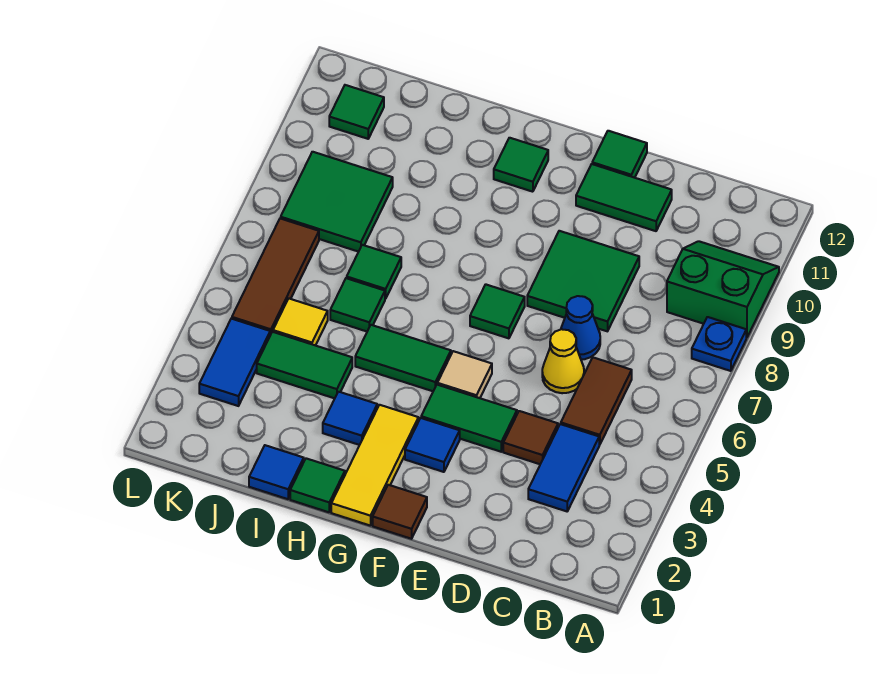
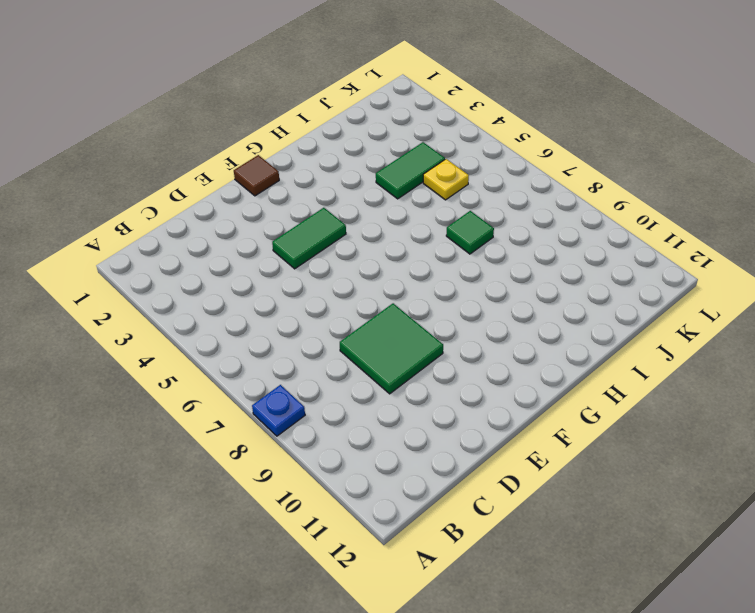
yellow plate J5 level 1 -> yellow tile J5 level 1
none -> green slope A9:B10 level 1 top 9
none -> blue tile C3:C4 level 1
none -> brown tile C5:C6 level 1

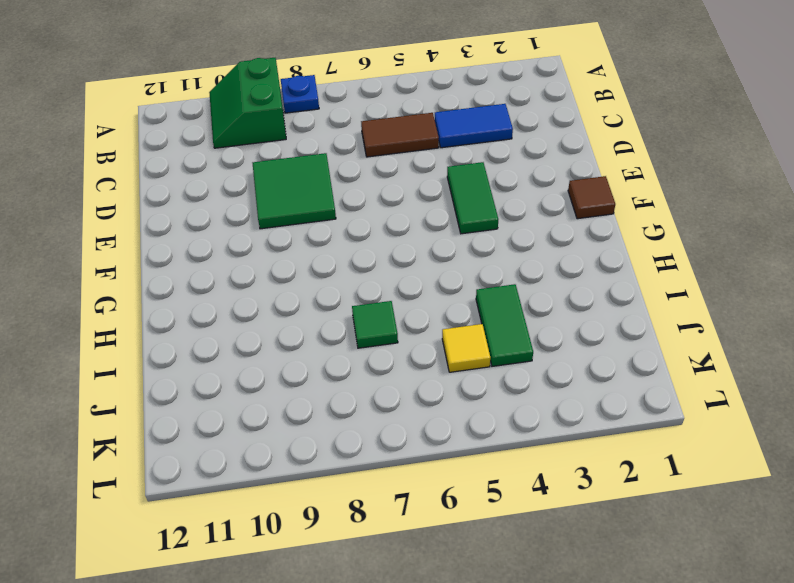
none -> brown tile D4 level 1
none -> yellow cone D6 level 1
none -> blue cone D7 level 1

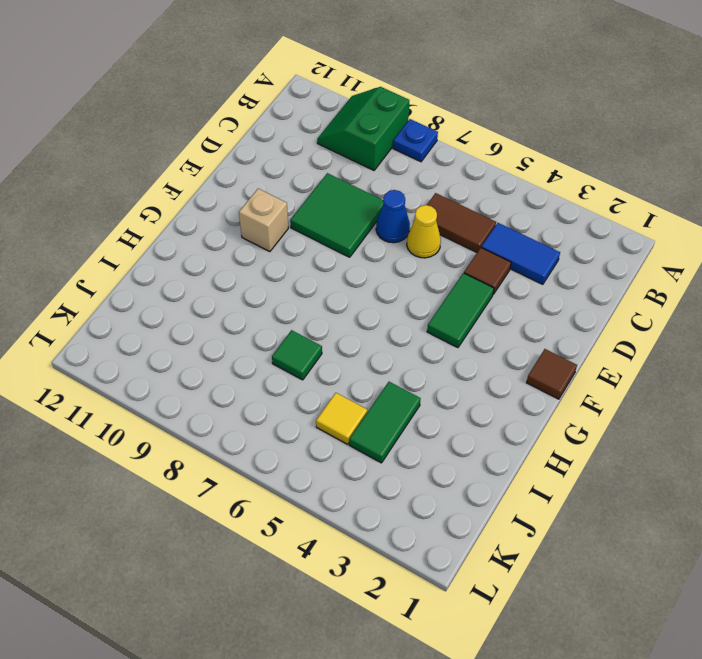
tan brick F10 level 1 -> none
none -> green tile D11:E11 level 1
none -> green tile E12 level 1
none -> blue tile F3 level 1

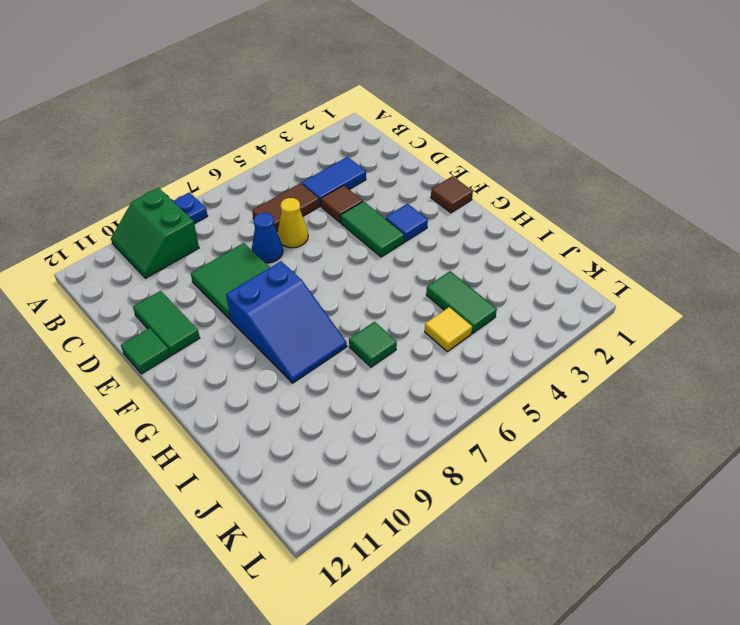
blue slope F8:H9 level 1 top F -> none
none -> tan tile F5 level 1
none -> green tile F7 level 1
none -> yellow tile G1:G3 level 1

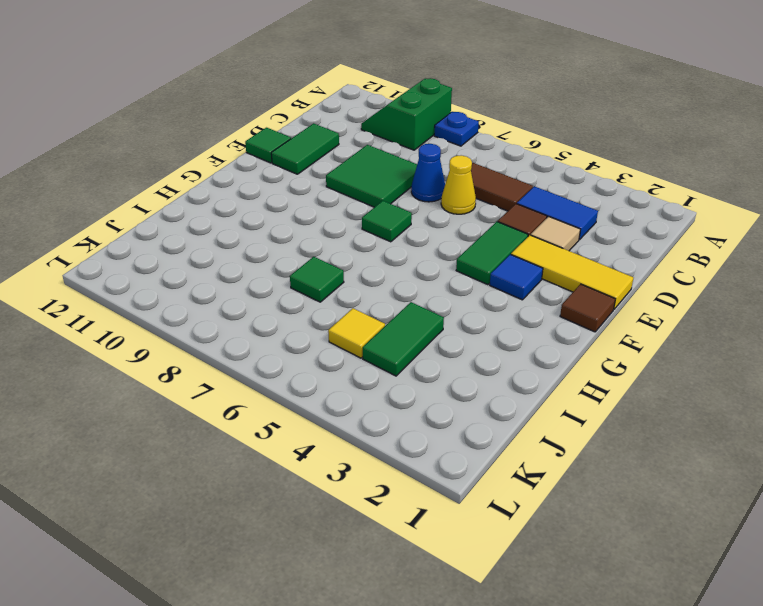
tan tile D3 level 1 -> tan tile F5 level 1
yellow tile E1:E3 level 1 -> yellow tile G1:G3 level 1
none -> green tile G5:H5 level 1
none -> green tile G11 level 1
none -> green tile H1 level 1

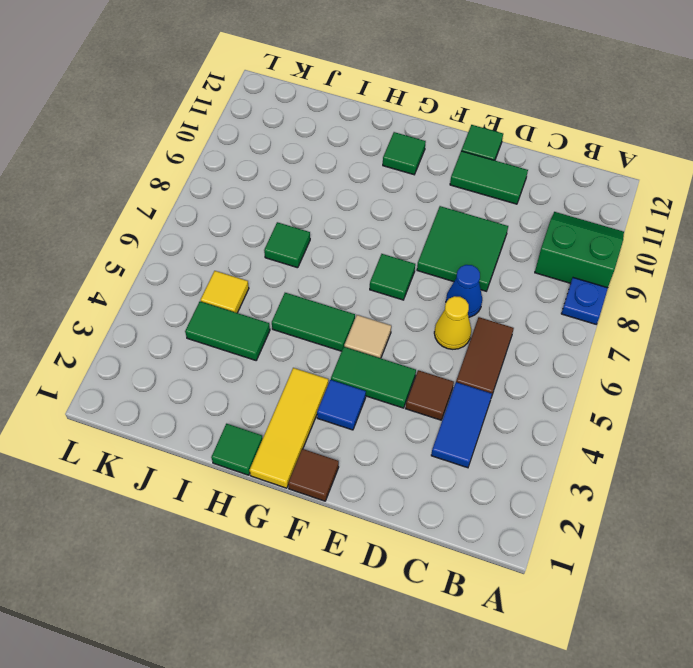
none -> blue tile H3 level 1
none -> blue tile I1 level 1
none -> green tile I6 level 1

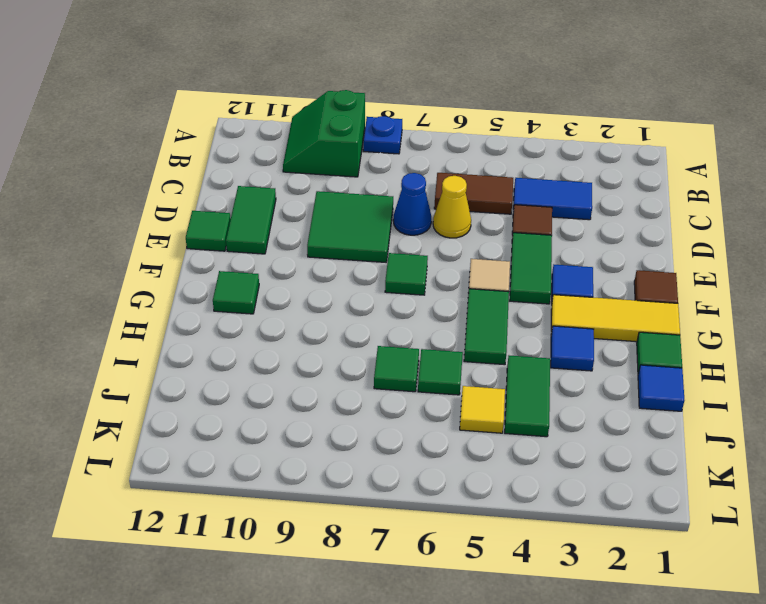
none -> green tile J8:K9 level 1
none -> blue tile K3:K4 level 1
none -> brown tile K5:K7 level 1

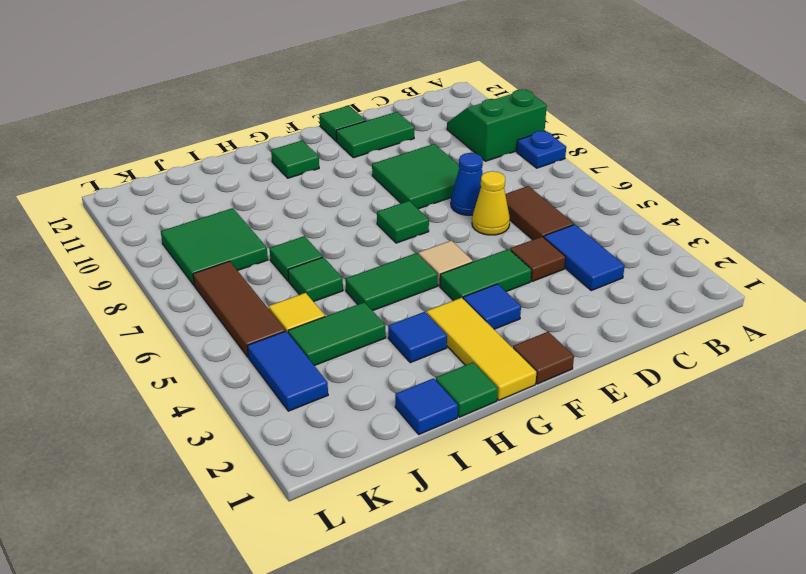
none -> green tile K11 level 1

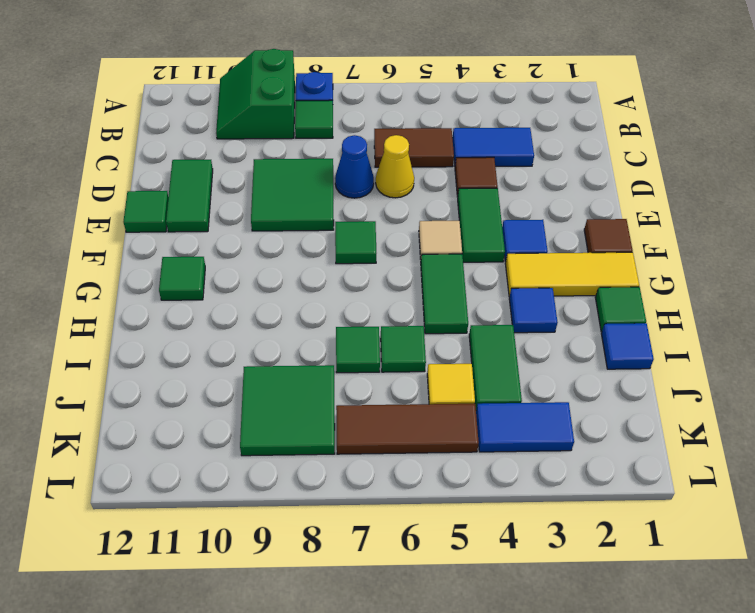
green tile B8 level 1 -> green tile K11 level 1

